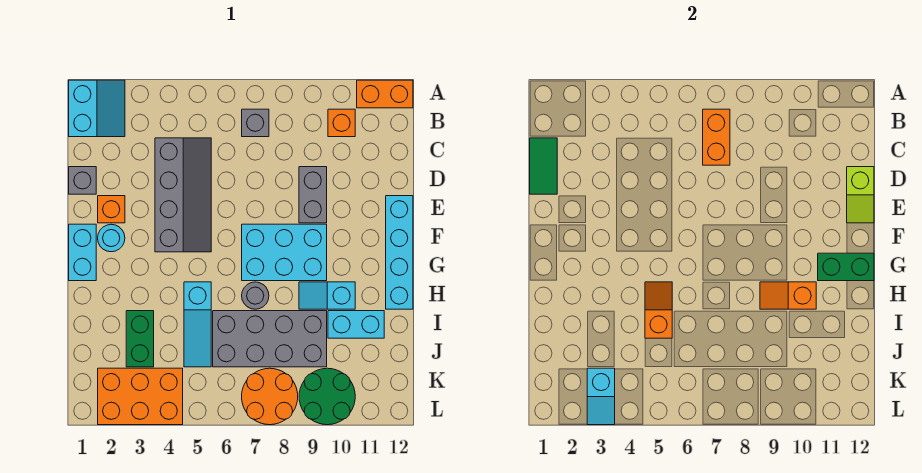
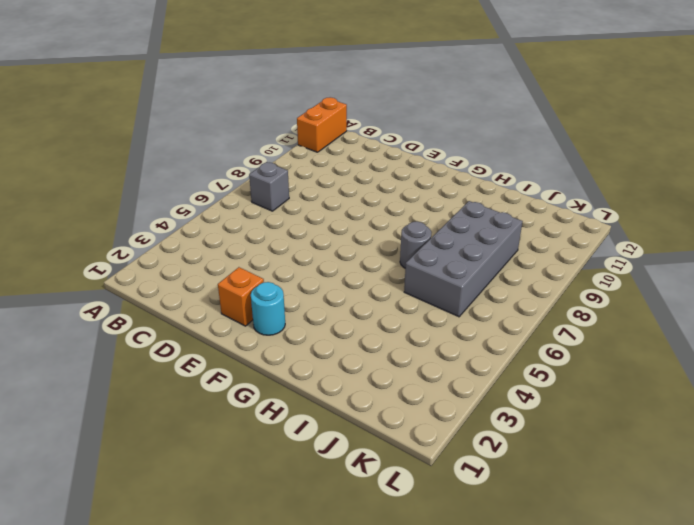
none -> cyan slope A1:B2 level 1 top 1
none -> orange brick B10 level 1
none -> grey slope C4:F5 level 1 top 4

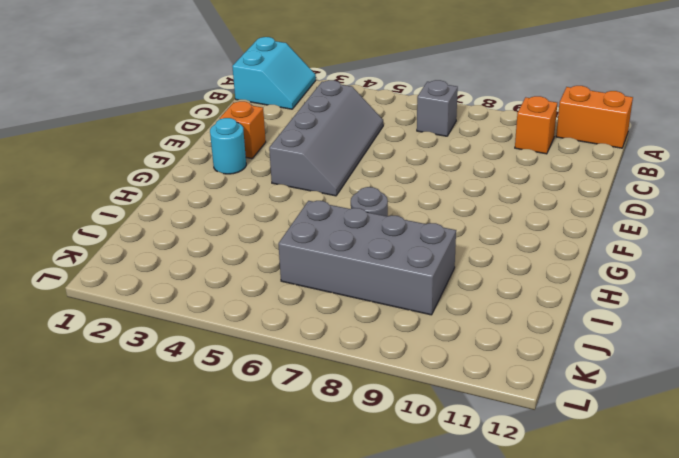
none -> grey brick D1 level 1
none -> grey brick D9:E9 level 1
none -> cyan brick E12:H12 level 1

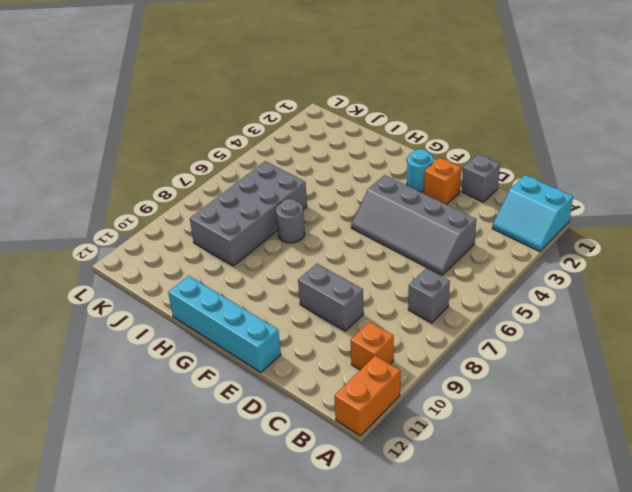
none -> cyan brick F1:G1 level 1
none -> cyan brick F7:G9 level 1
none -> cyan slope H5:J5 level 1 top H

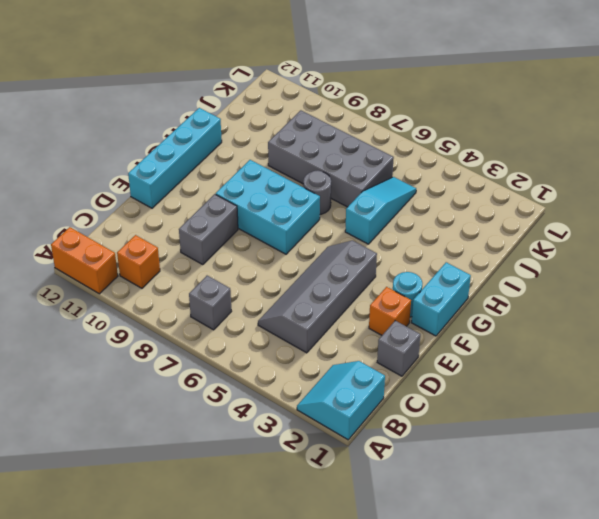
none -> cyan slope H9:H10 level 1 top 10
none -> green brick I3:J3 level 1
none -> cyan brick I10:I11 level 1

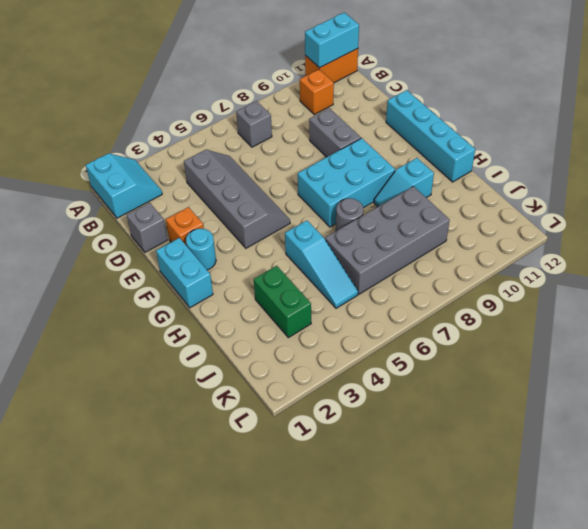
cyan brick A11:A12 level 2 -> cyan brick I10:I11 level 1
none -> orange brick K2:L4 level 1
none -> orange round brick K7:L8 level 1
none -> green round brick K9:L10 level 1

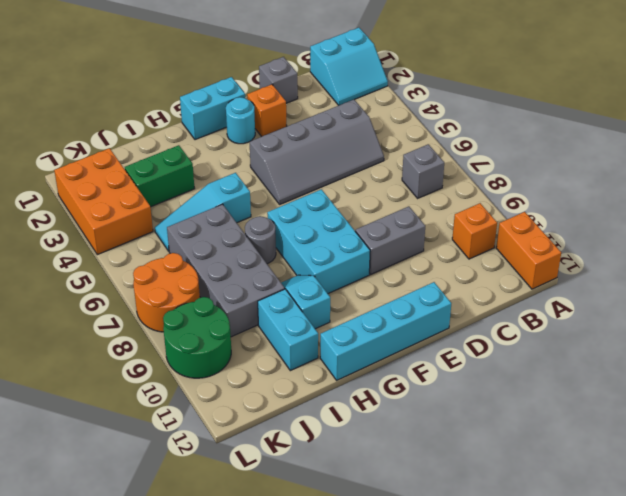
none -> orange brick B7:C7 level 2
none -> green tile C1:D1 level 2
none -> lime slope D12:E12 level 2 top D

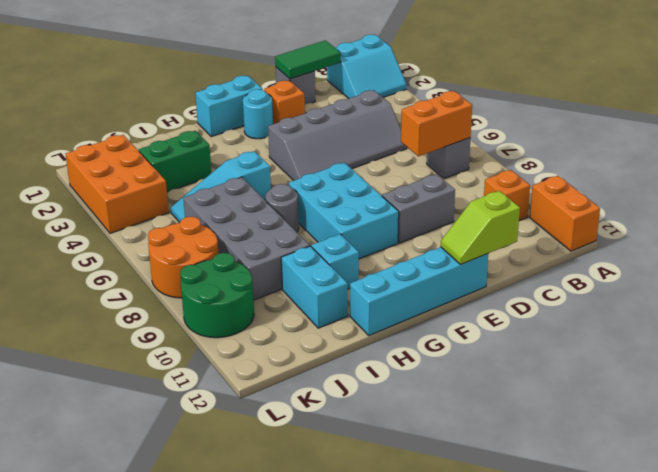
none -> green brick G11:G12 level 2
none -> orange slope H5:I5 level 2 top I
none -> orange slope H9:H10 level 2 top 10

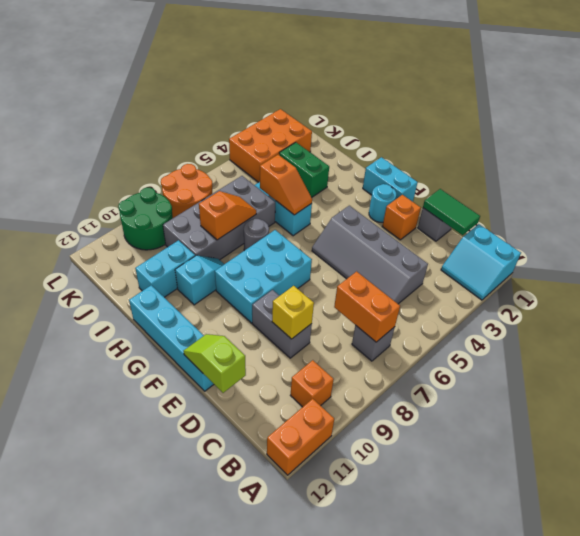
yellow brick D9 level 2 -> none
orange slope I7:I8 level 2 top 8 -> orange slope H9:H10 level 2 top 10
none -> green brick G11:G12 level 2
none -> cyan slope K3:L3 level 2 top K

